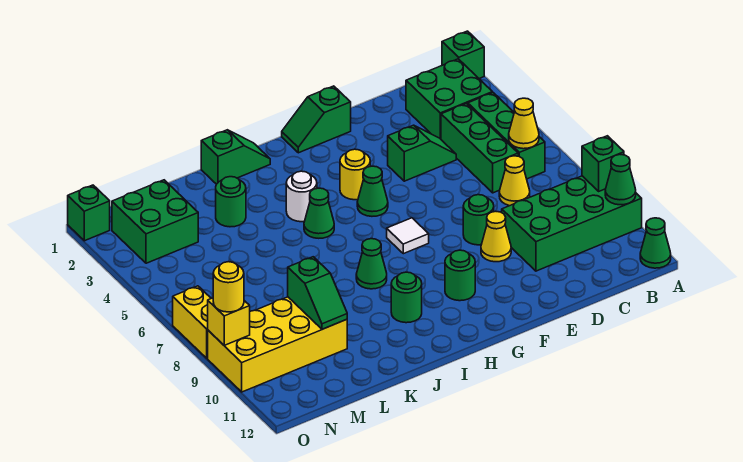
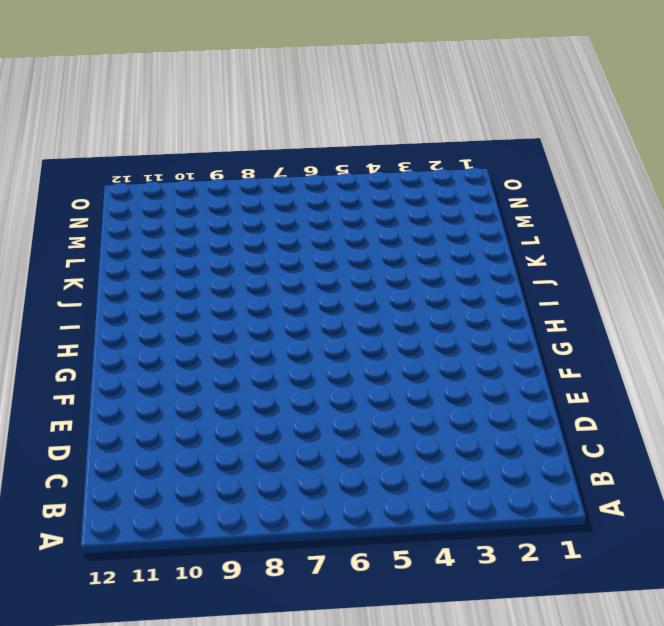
none -> green brick A1 level 1
none -> green brick A9:D10 level 1
none -> green cone A12 level 1
none -> green brick B2:C3 level 1

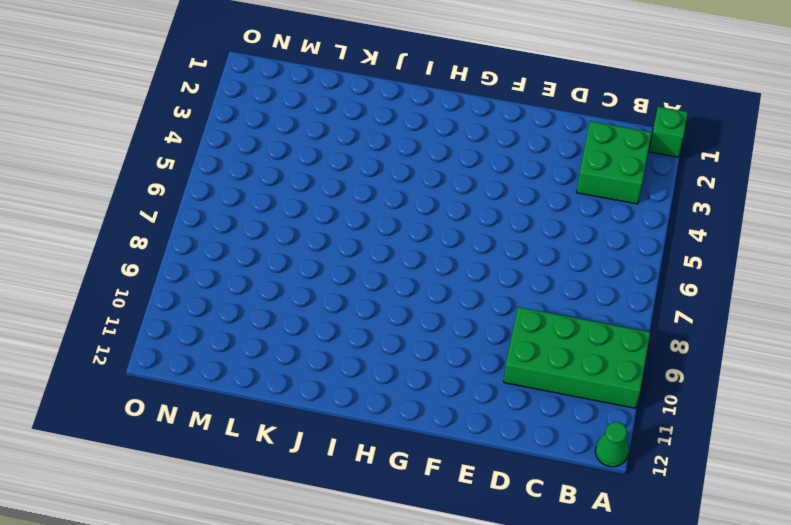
none -> green brick B4:B6 level 1
none -> green brick C4:C6 level 1
none -> yellow cone C7 level 1
none -> green slope D4:E4 level 1 top E

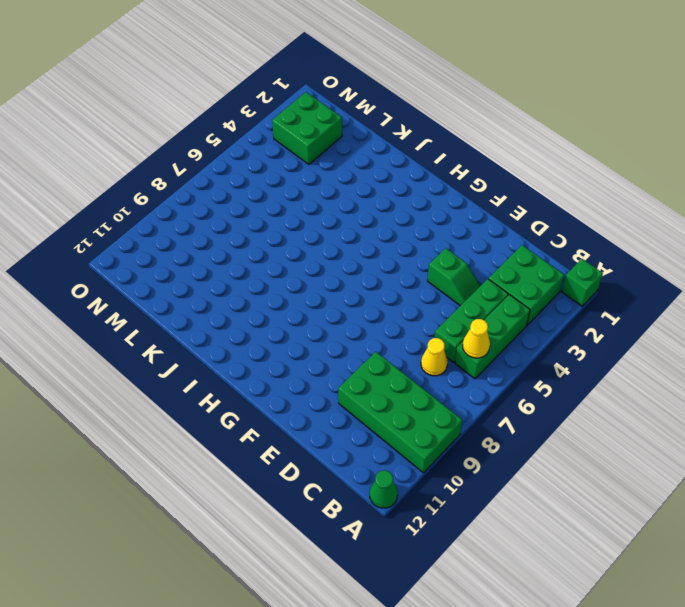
none -> green round brick E8 level 1
none -> yellow cone E9 level 1
none -> green slope F1:G1 level 1 top F
none -> yellow round brick G4 level 1

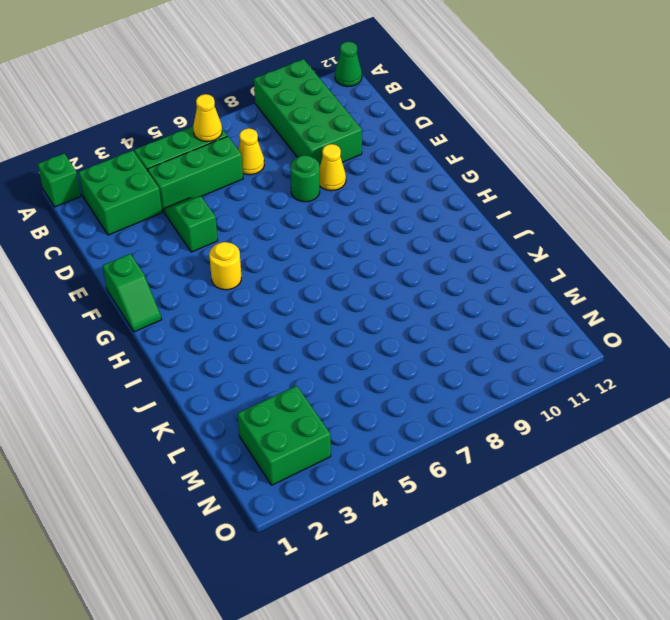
none -> green cone G5 level 1
none -> white tile G7 level 1
none -> green round brick G10 level 1
none -> green slope I1:J1 level 1 top J

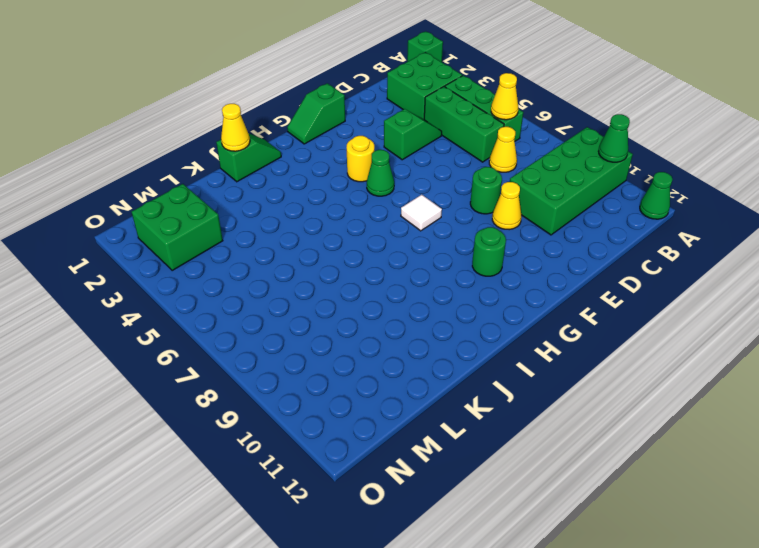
yellow cone J1 level 2 -> none
none -> white round brick I4 level 1
none -> green cone I5 level 1
none -> green cone I8 level 1
none -> green round brick I10 level 1

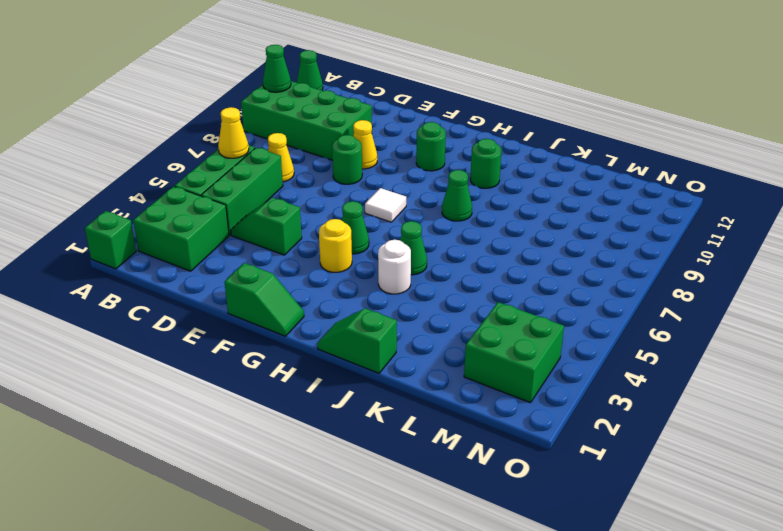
none -> green round brick K3 level 1
none -> yellow brick L9:O10 level 1
none -> green brick O1 level 1
none -> yellow brick O7:O8 level 1

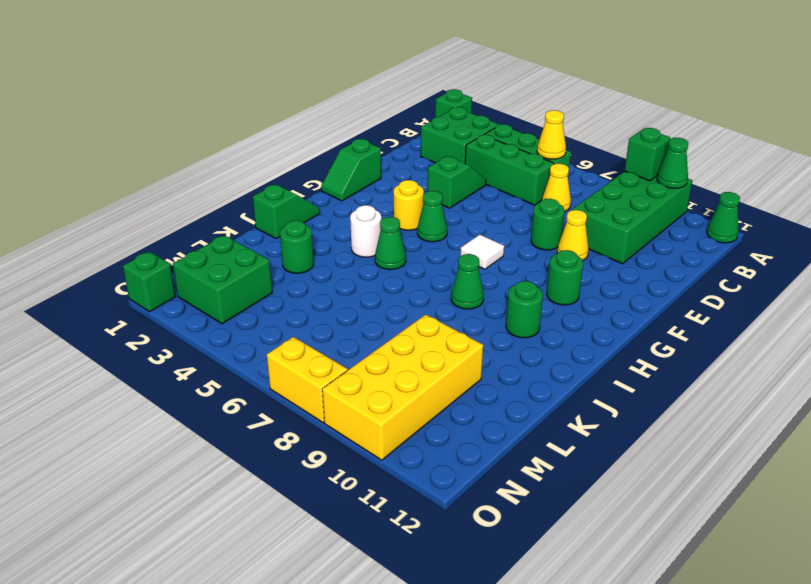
none -> green slope L9:L10 level 2 top 9
none -> yellow brick O9 level 2
none -> yellow round brick O9 level 3

